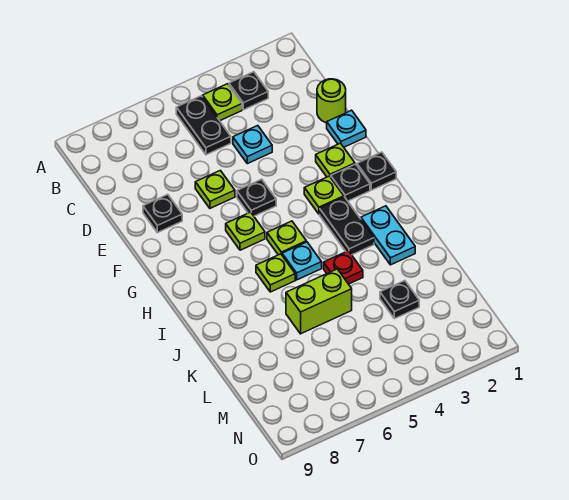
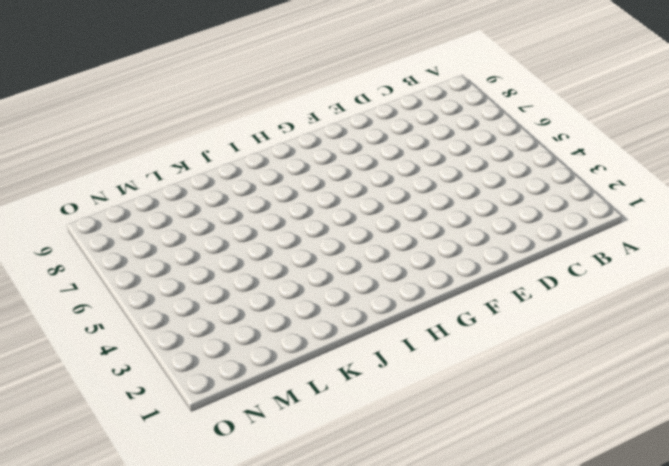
none -> black plate B3 level 1
none -> lime plate B4 level 1
none -> black plate B5:C5 level 1

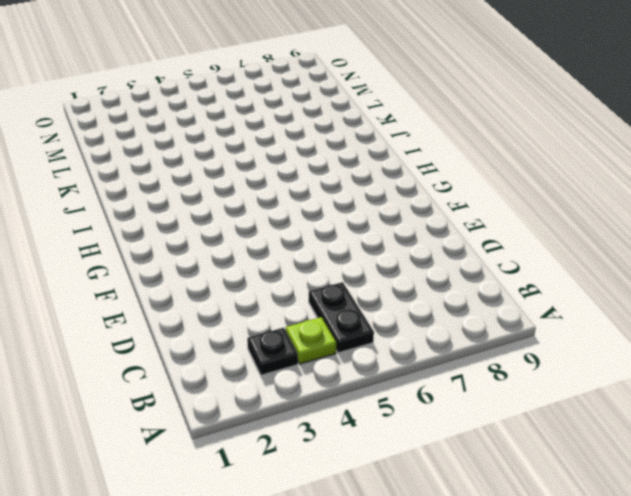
none -> lime round brick D1 level 1
none -> cyan plate D4 level 1
none -> cyan plate E1 level 1

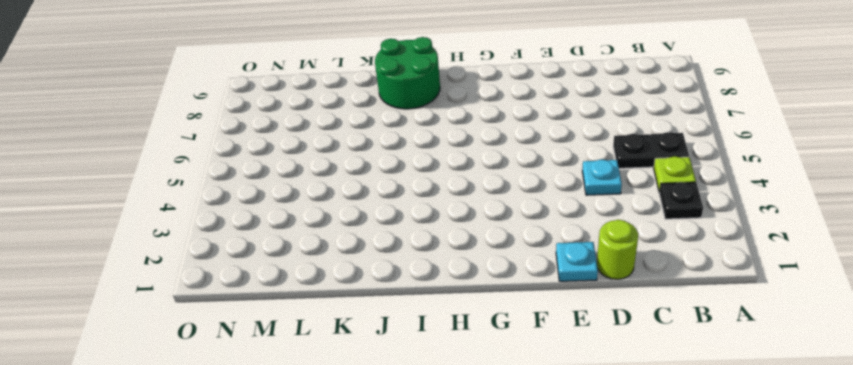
green round brick I8:J9 level 1 -> none
none -> lime plate E6 level 1
none -> black plate E8 level 1
none -> lime plate F2 level 1

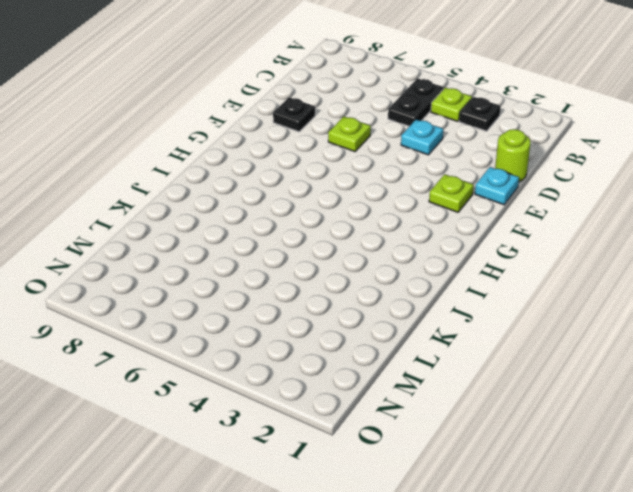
none -> black plate F5 level 1
none -> black plate G1 level 1
none -> black plate G2 level 1

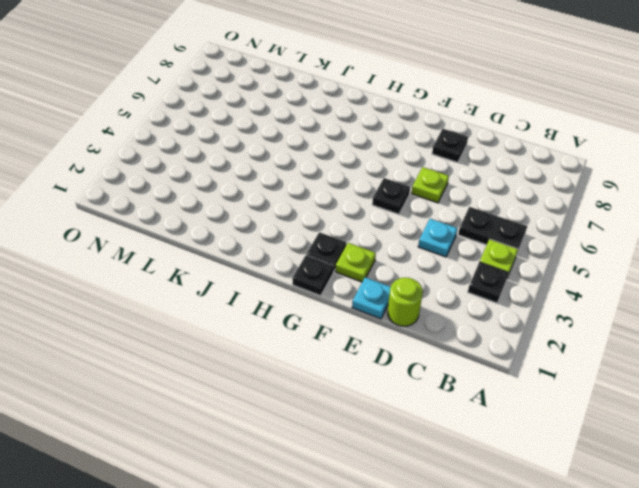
none -> lime plate G3 level 1
none -> lime plate G6 level 1
none -> black plate H3:I3 level 1

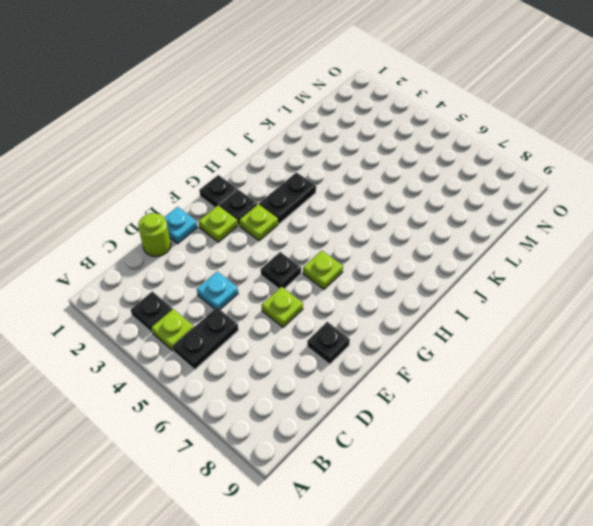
none -> lime plate H5 level 1
none -> cyan plate I2:J2 level 1
none -> cyan plate I5 level 1

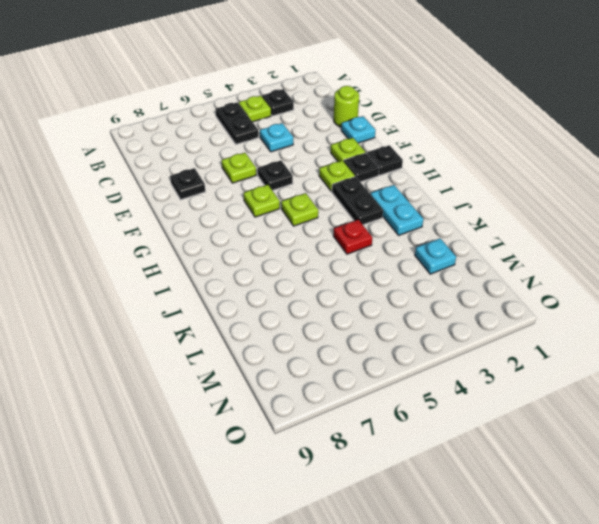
cyan plate L2 level 1 -> cyan plate I5 level 1
none -> lime plate I6 level 1
none -> lime brick K5:K6 level 1
none -> black plate L3 level 1

